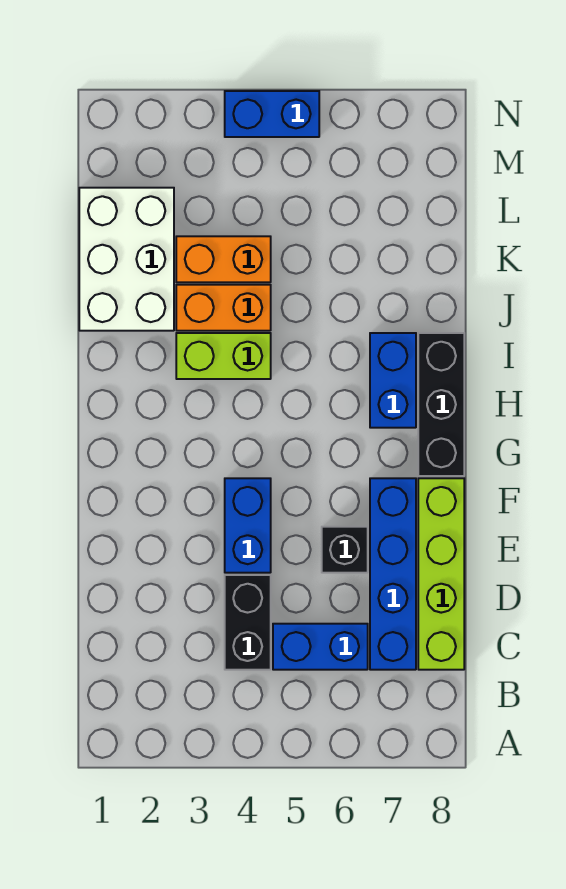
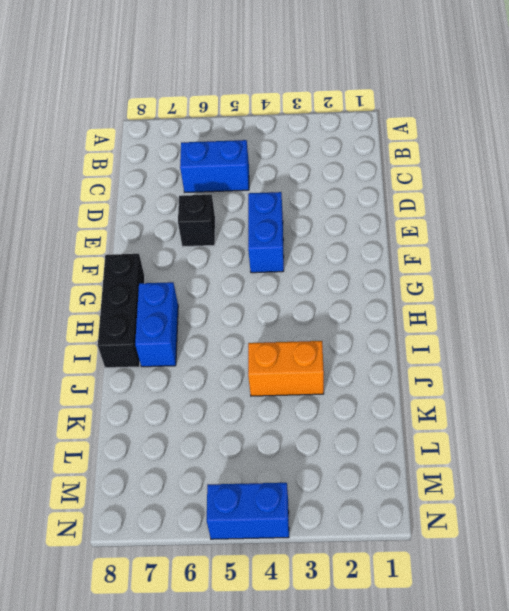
none -> black brick C4:D4 level 1
none -> blue brick C7:F7 level 1
none -> lime brick C8:F8 level 1

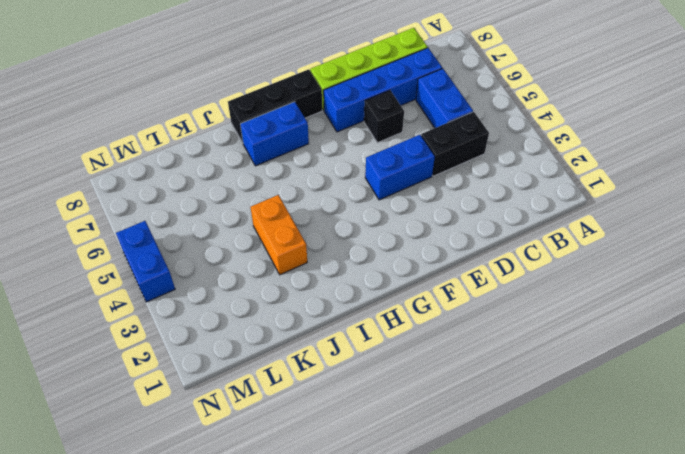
none -> lime brick I3:I4 level 1
none -> white brick J1:L2 level 1
none -> orange brick K3:K4 level 1

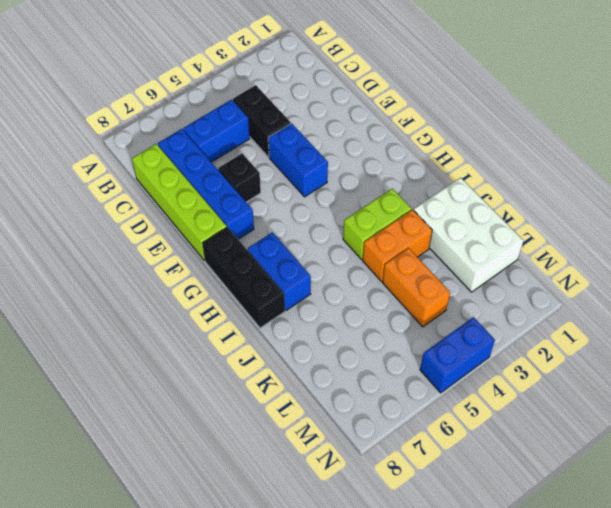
orange brick K4:L4 level 1 -> orange brick K3:K4 level 1

